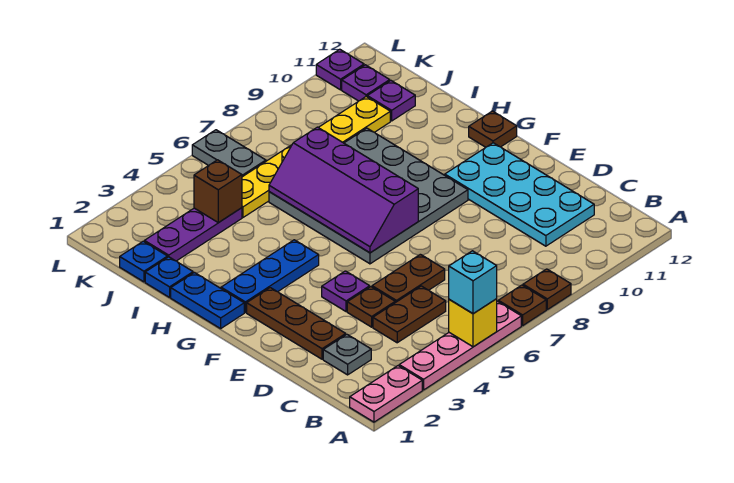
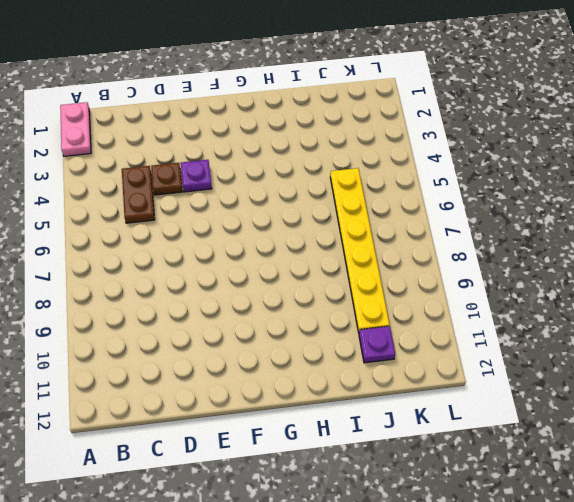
none -> pink plate A3:A6 level 1
none -> brown plate A7 level 1
none -> brown plate A8 level 1

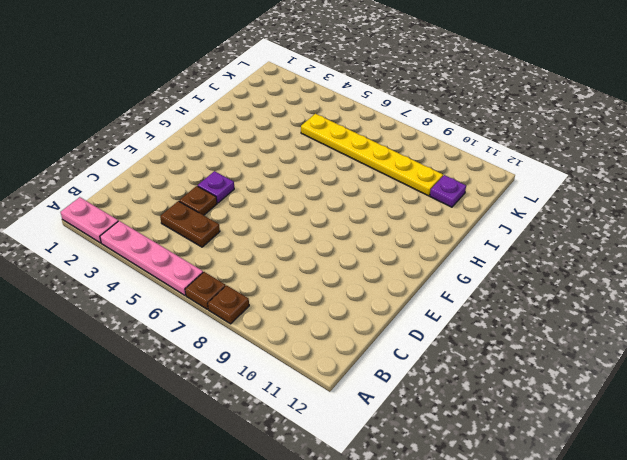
none -> grey plate C2 level 1
none -> cyan plate C10:F11 level 1
none -> brown plate D2:F2 level 1

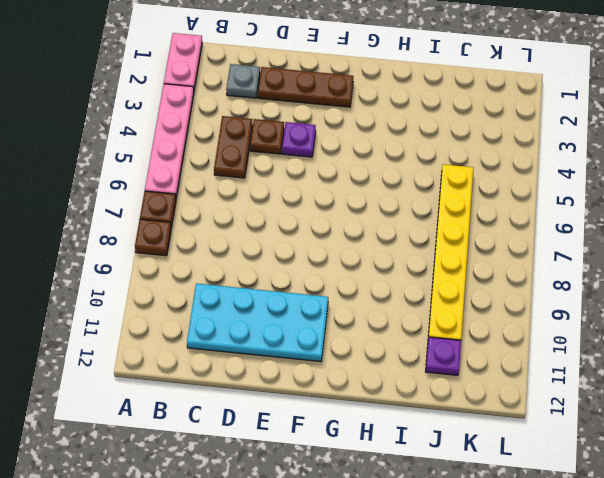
none -> brown plate D5:D6 level 1
none -> grey plate F6:I9 level 1
none -> blue plate G1:H1 level 1

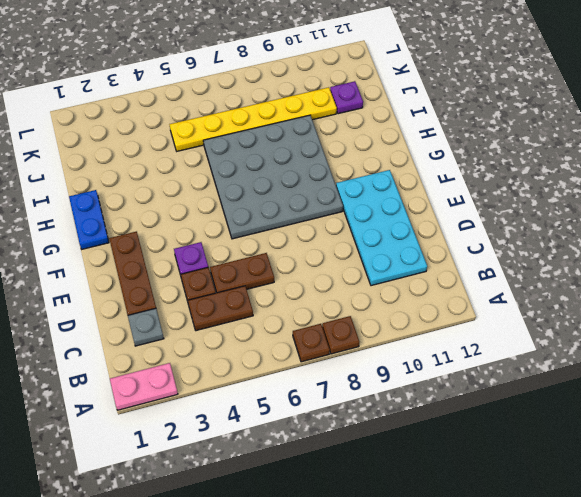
none -> pink plate A3:A6 level 1
none -> blue plate G2:G4 level 1
none -> brown plate G12 level 1

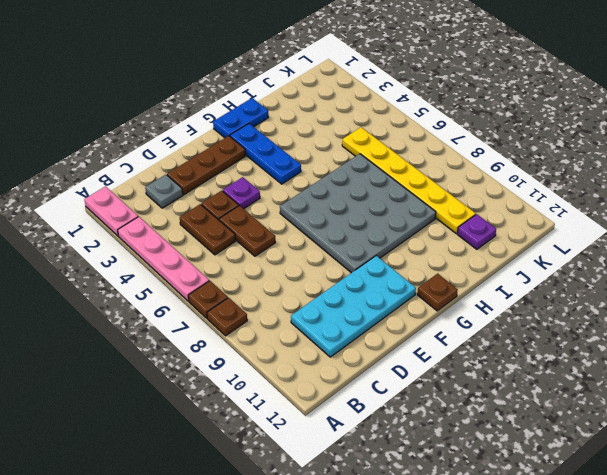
none -> blue plate I1 level 1
none -> blue plate J1 level 1
none -> purple plate J2:J4 level 1

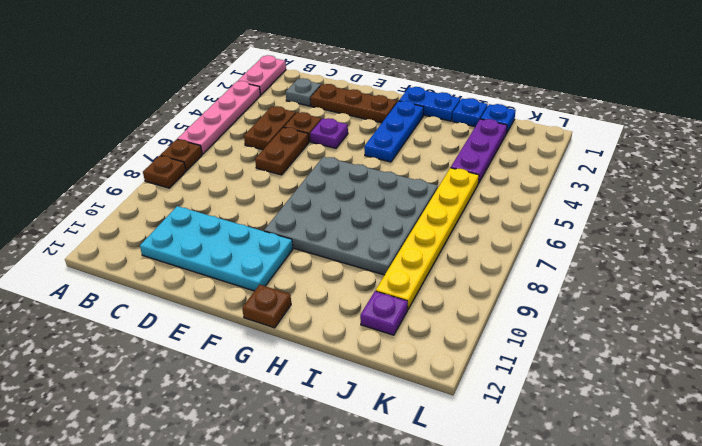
none -> grey plate K6:L6 level 1
none -> purple plate K11 level 1
none -> purple plate L11 level 1

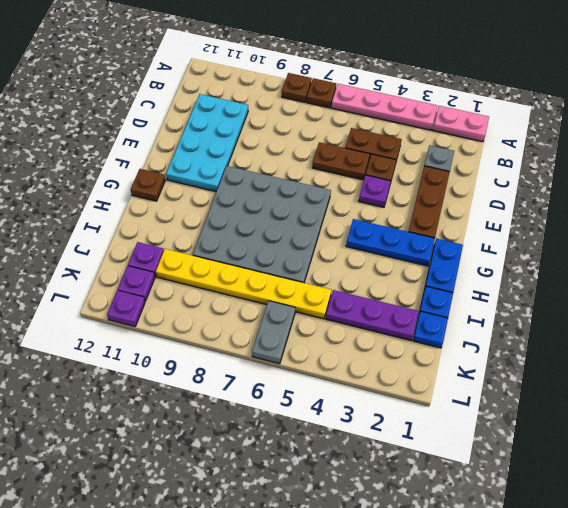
none -> yellow brick A5 level 2
none -> purple slope F6:I7 level 2 top 7
none -> brown brick J4 level 2

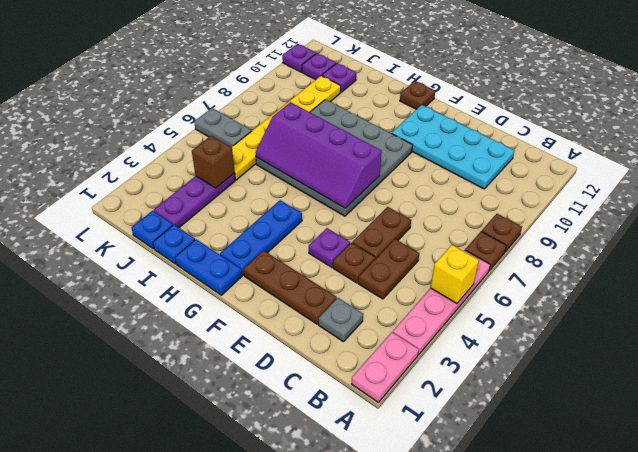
none -> cyan brick A5 level 3

